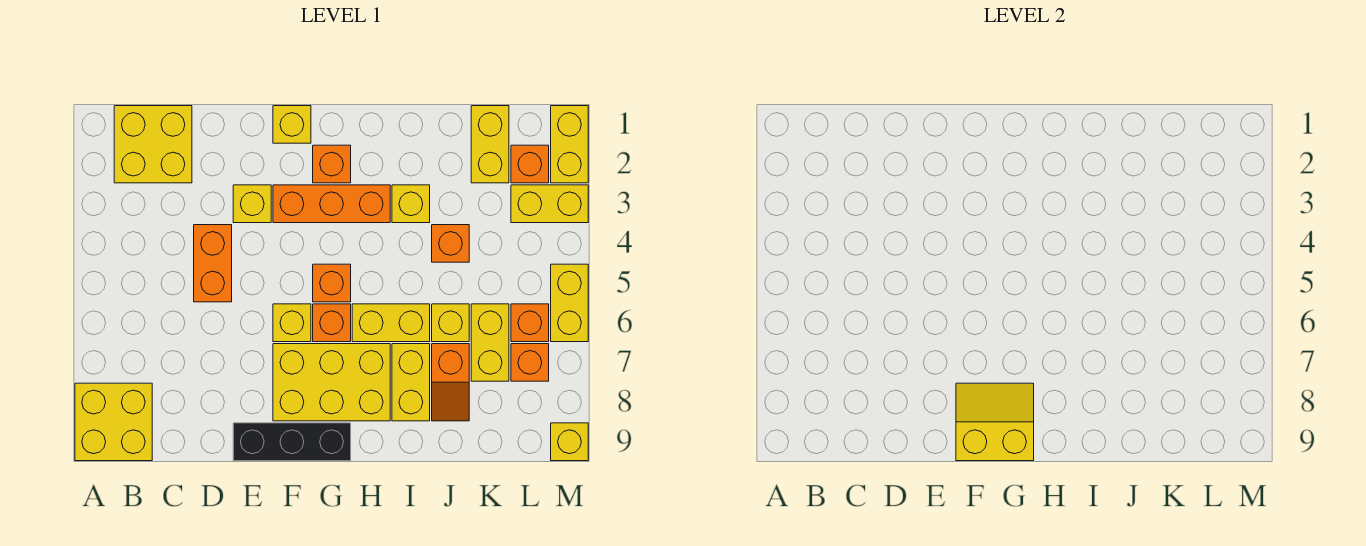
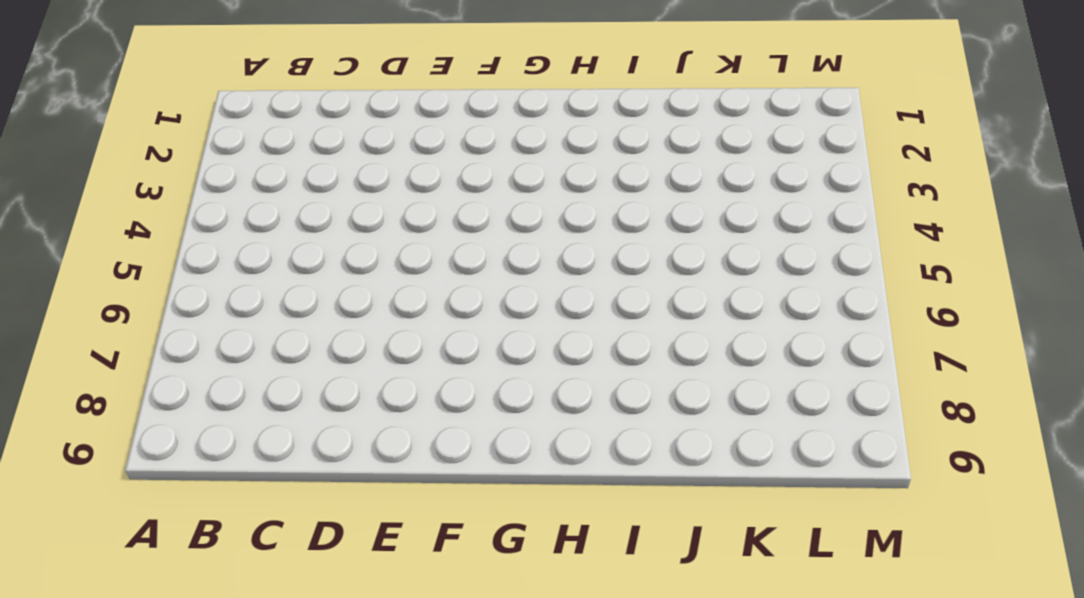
none -> yellow brick A8:B9 level 1
none -> yellow brick B1:C2 level 1
none -> orange brick D4:D5 level 1

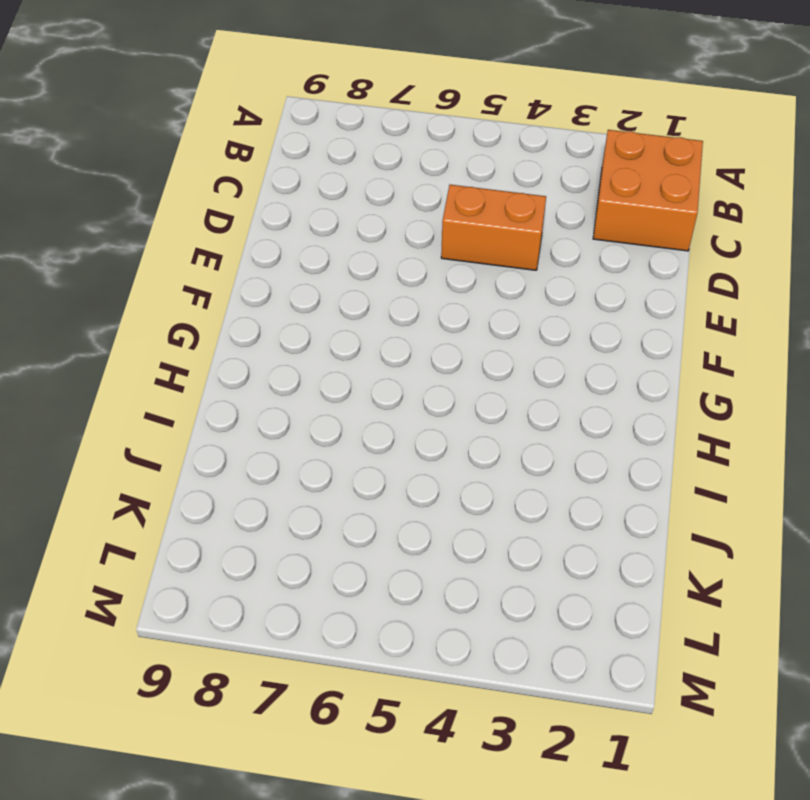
orange brick B1:C2 level 1 -> yellow brick B1:C2 level 1
none -> yellow brick A8:B9 level 1
none -> yellow brick E3 level 1
none -> black brick E9:G9 level 1

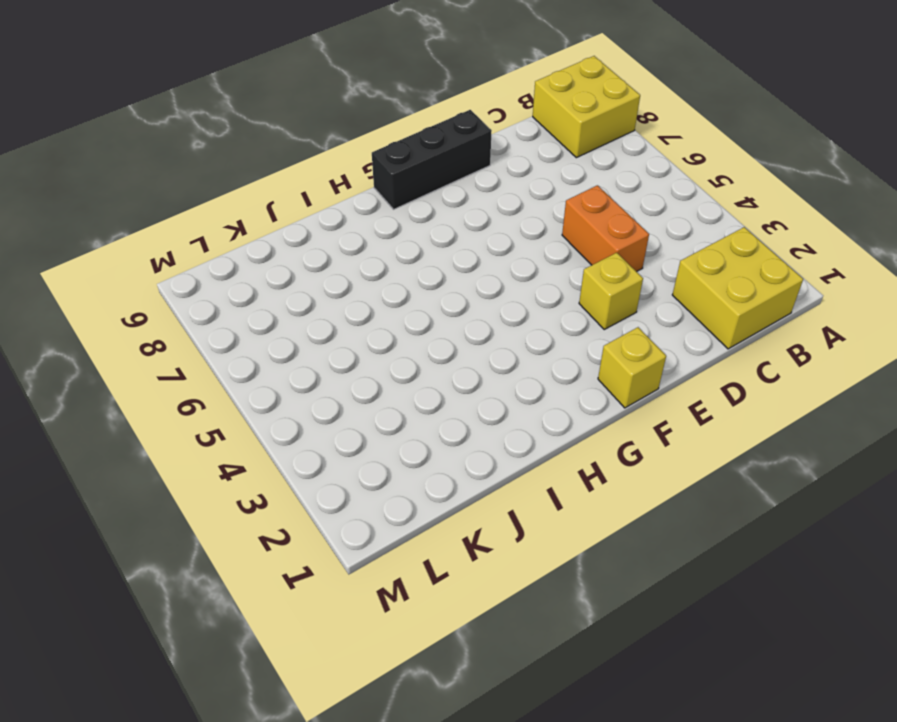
none -> orange brick F3:H3 level 1
none -> yellow brick F6 level 1
none -> yellow brick F7:H8 level 1

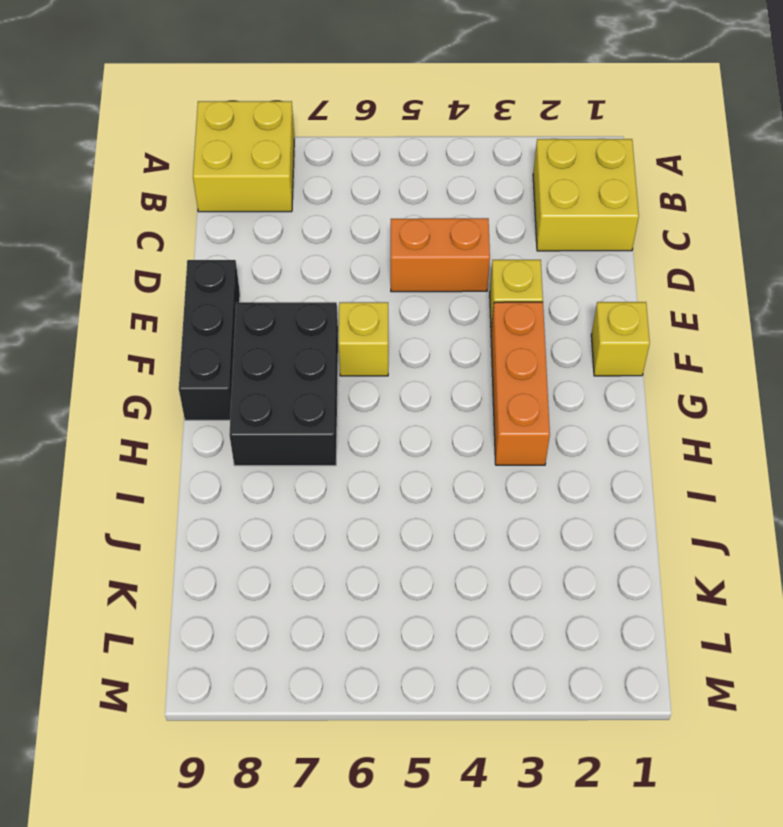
black brick F7:H8 level 1 -> yellow brick F7:H8 level 1
none -> orange brick G2 level 1
none -> orange brick G5 level 1
none -> orange brick G6 level 1

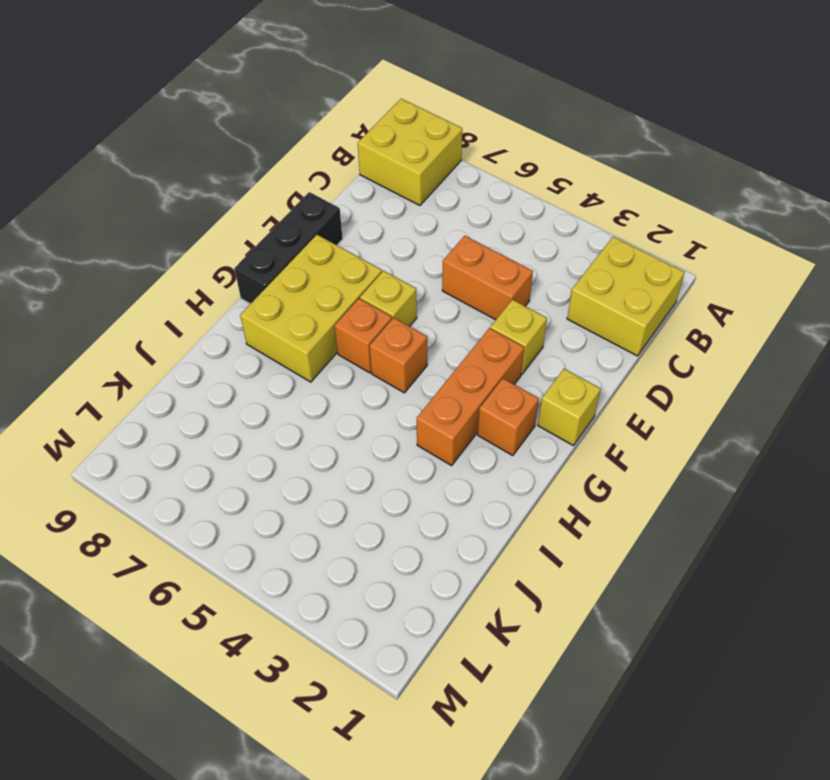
none -> yellow brick H6:I6 level 1
none -> yellow brick I3 level 1
none -> yellow brick I7:I8 level 1

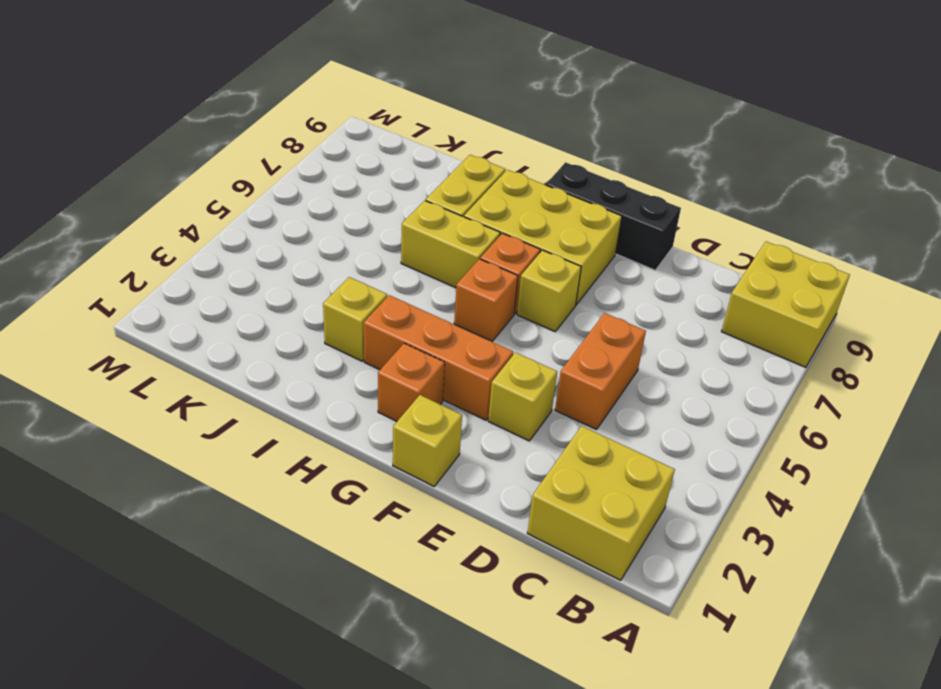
none -> orange brick J4 level 1
none -> yellow brick J6 level 1
none -> orange slope J7:J8 level 1 top 7

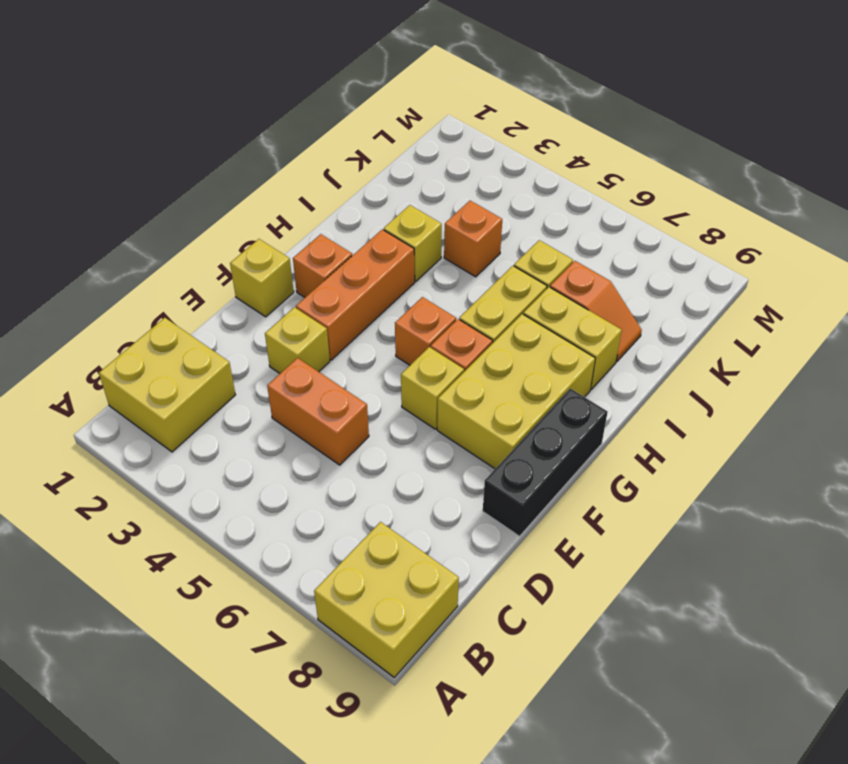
none -> yellow brick K1:K2 level 1
none -> yellow brick K6:K7 level 1
none -> orange brick L2 level 1

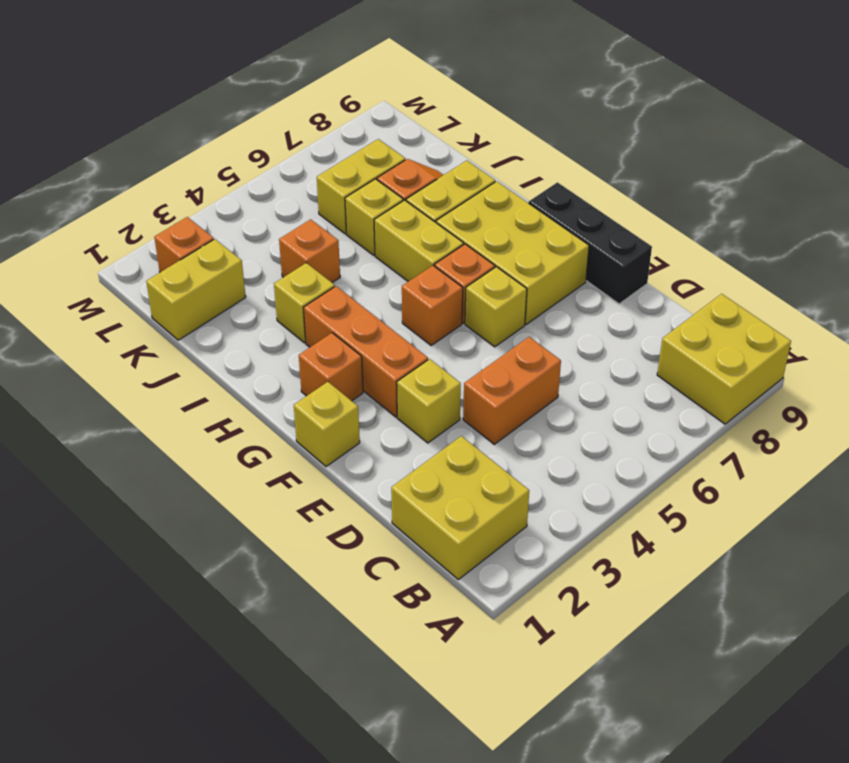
none -> yellow brick L3:M3 level 1
none -> orange brick L6 level 1
none -> orange brick L7 level 1

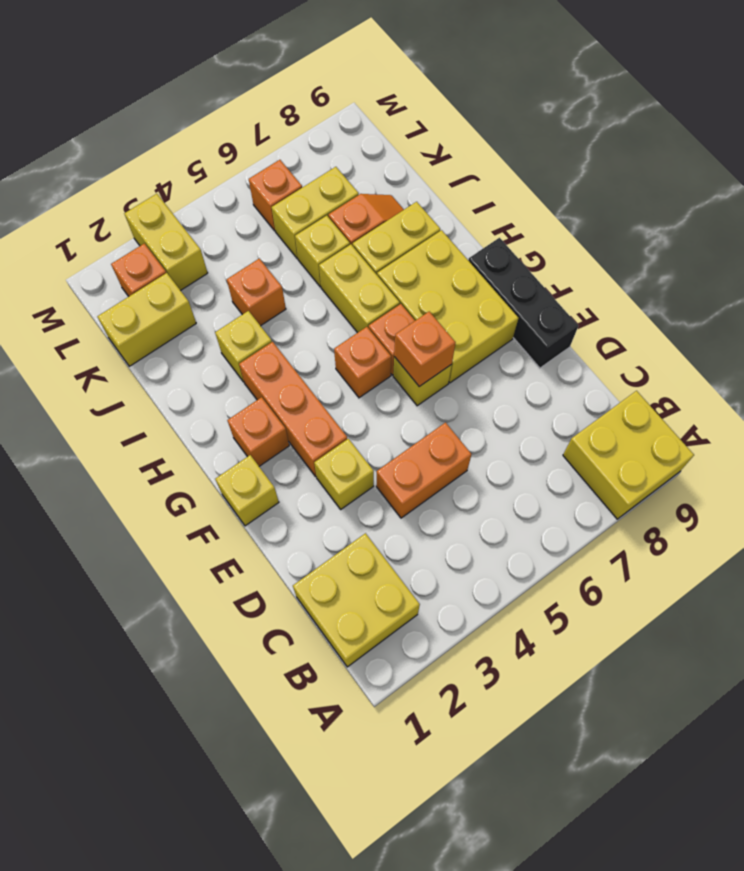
orange brick F6 level 2 -> orange brick L7 level 1
none -> yellow brick M1:M2 level 1
none -> yellow brick M5:M6 level 1
none -> yellow brick M9 level 1

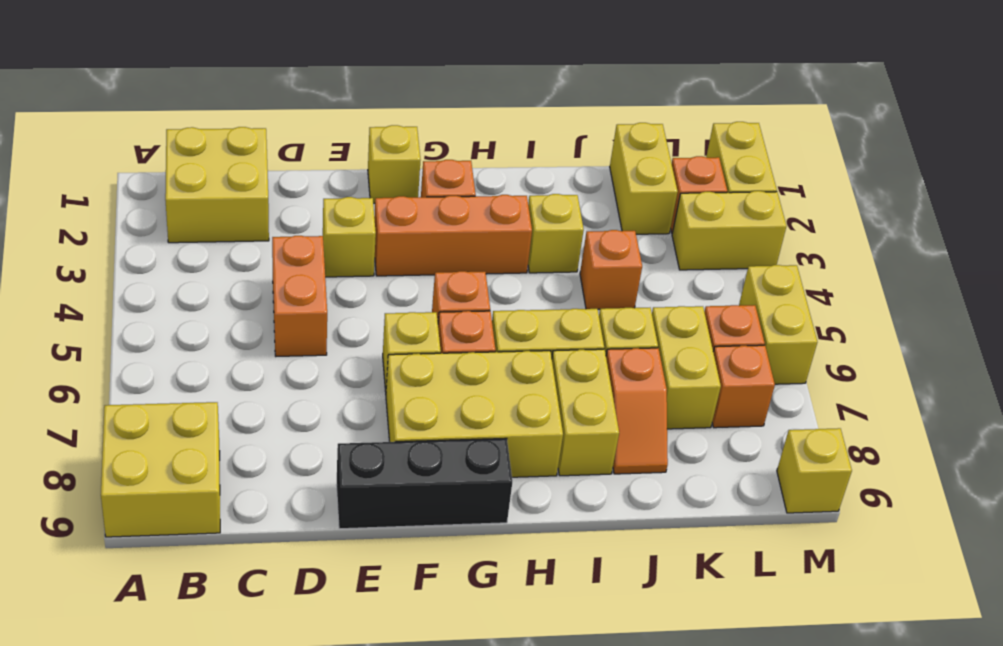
none -> yellow slope F8:G9 level 2 top 9

